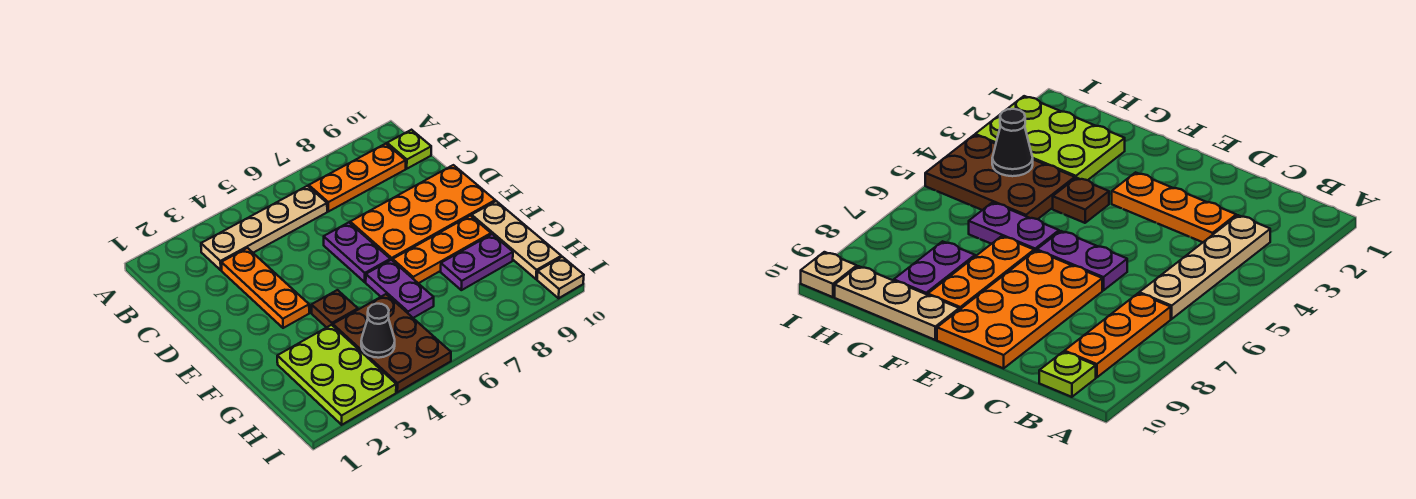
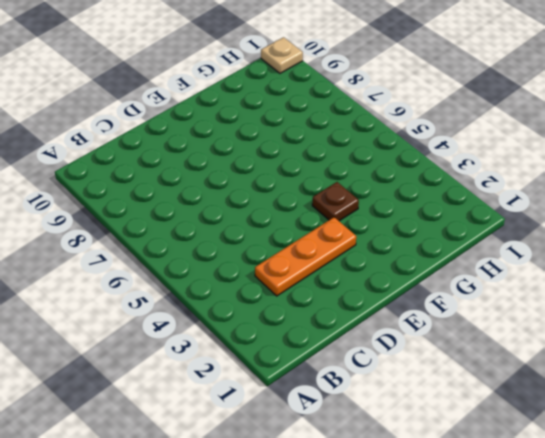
none -> tan plate B3:B6 level 1
none -> orange plate B7:B9 level 1
none -> lime plate B10 level 1

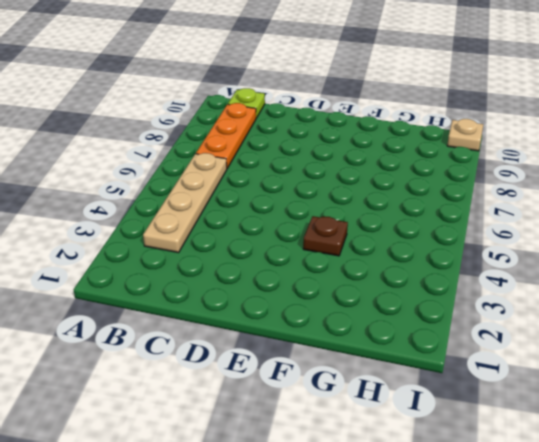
none -> orange plate C3:E3 level 1
none -> purple plate D6:E6 level 1
none -> orange plate D7:E10 level 1

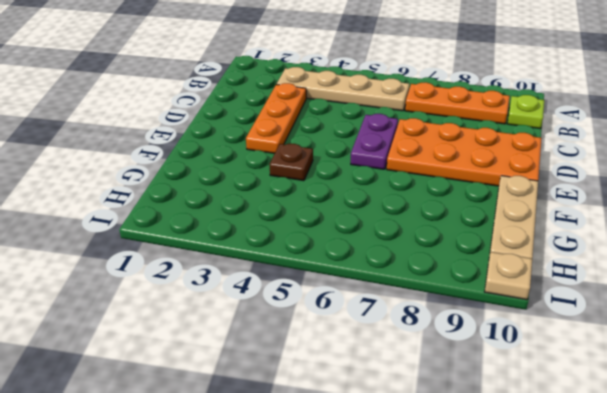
none -> purple plate F6:G6 level 1
none -> orange plate F7:F9 level 1
none -> lime plate G2:I3 level 1

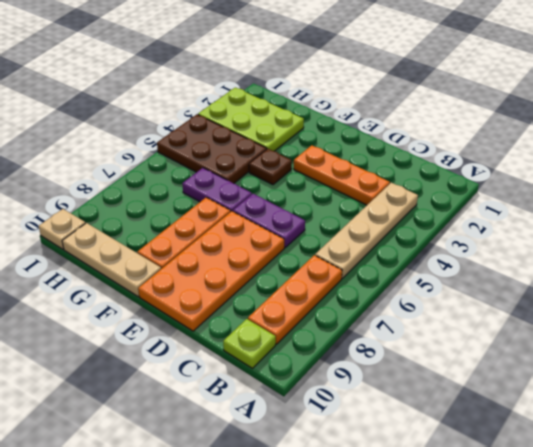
none -> purple plate G8:G9 level 1
none -> black cone H4 level 2

